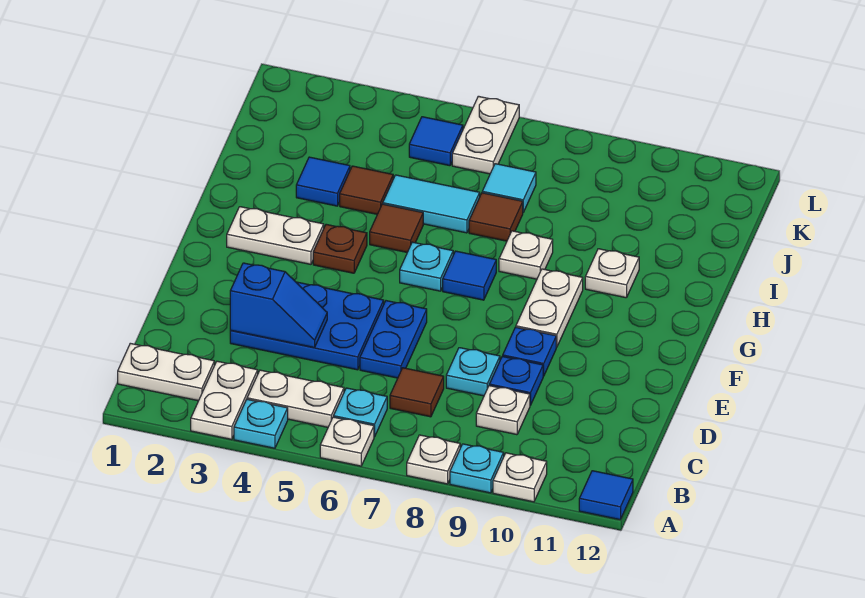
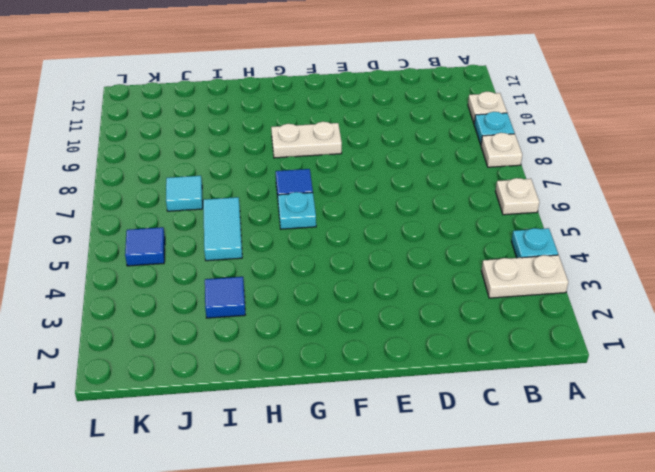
none -> blue tile A12 level 1
none -> white plate B1:B2 level 1
none -> white plate B4:B5 level 1
none -> cyan plate B6 level 1

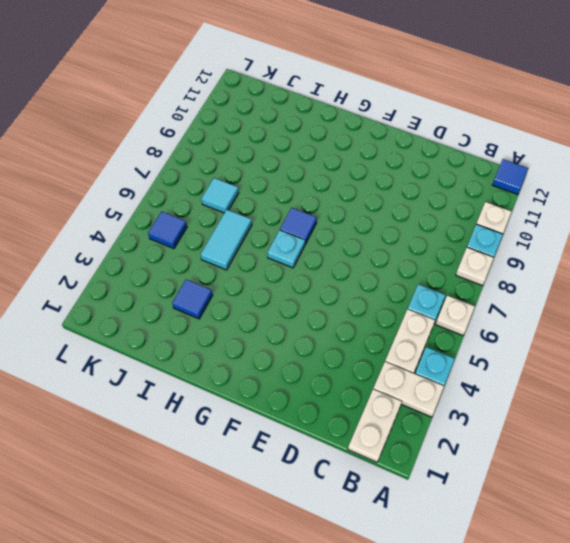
none -> brown tile C7 level 1
none -> white plate C9 level 1
none -> blue plate D3:E5 level 1
none -> blue plate D6:E6 level 1

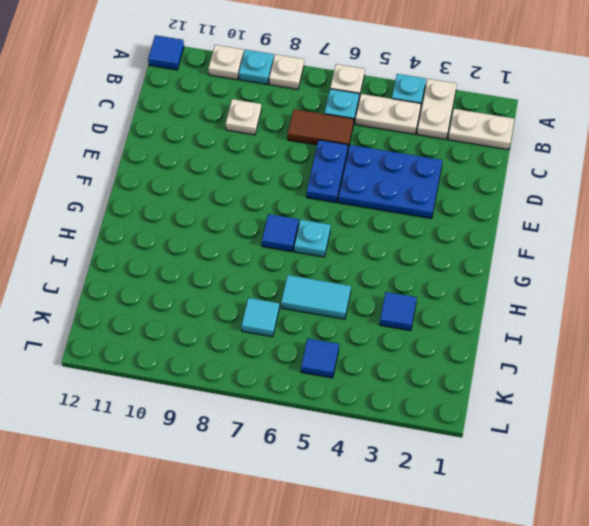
brown tile C6:C7 level 1 -> brown tile C7 level 1
none -> cyan plate D8 level 1
none -> blue plate D9 level 1
none -> blue plate E9 level 1
none -> white plate F9:G9 level 1

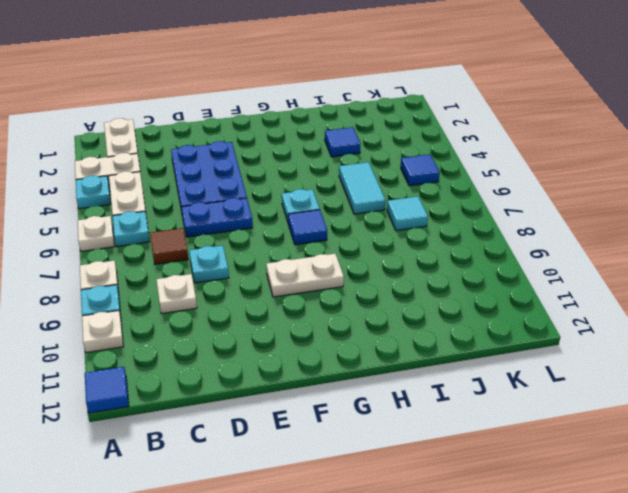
none -> blue plate D9 level 1
none -> blue plate E9 level 1
none -> white plate G2:G3 level 1
none -> brown plate G4 level 1

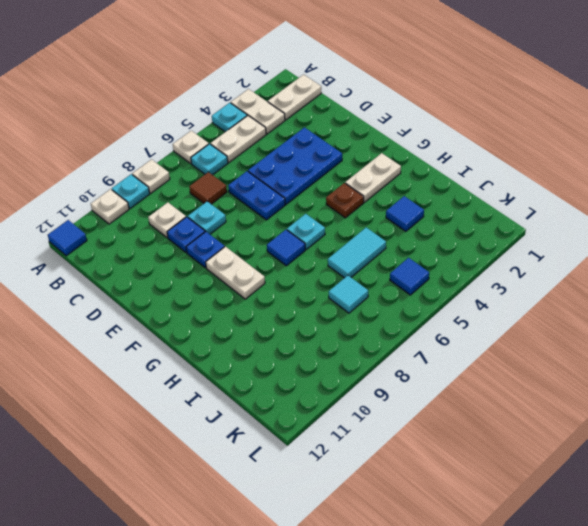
none -> brown tile H5 level 1
none -> white plate H8 level 1
none -> white plate H10 level 1
none -> brown tile I4 level 1

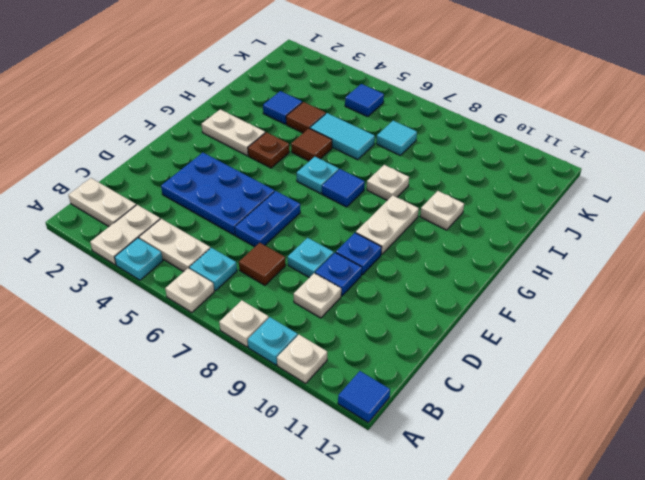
none -> brown tile I7 level 1
none -> white plate K6:L6 level 1
none -> blue slope D3:D4 level 2 top 3

